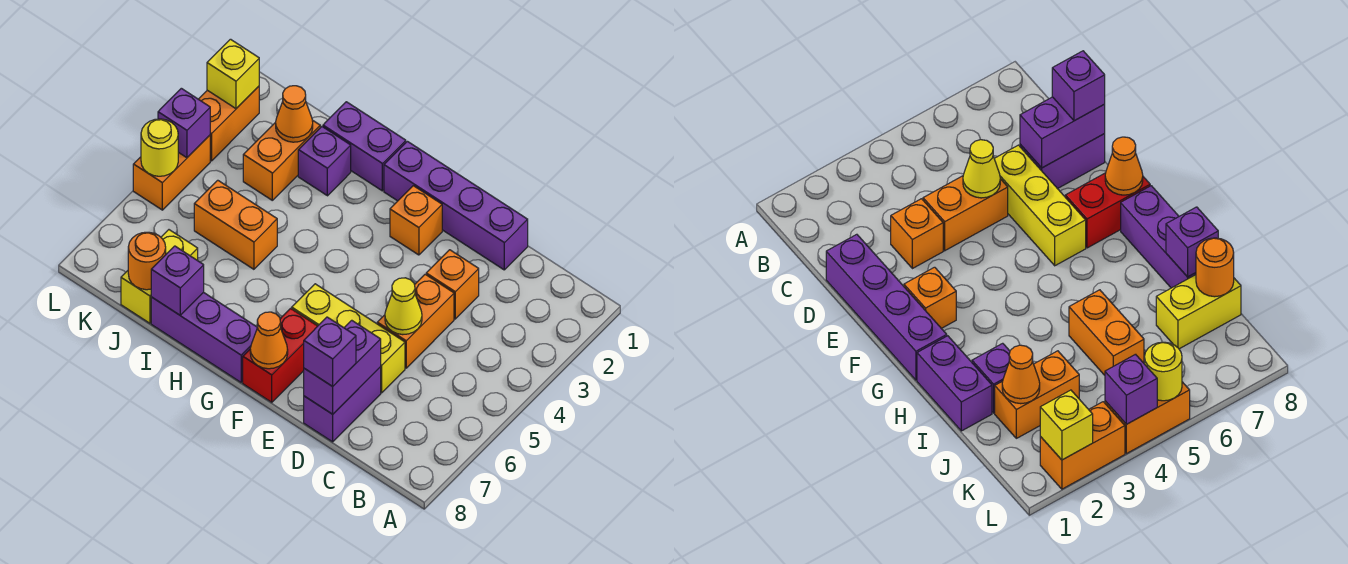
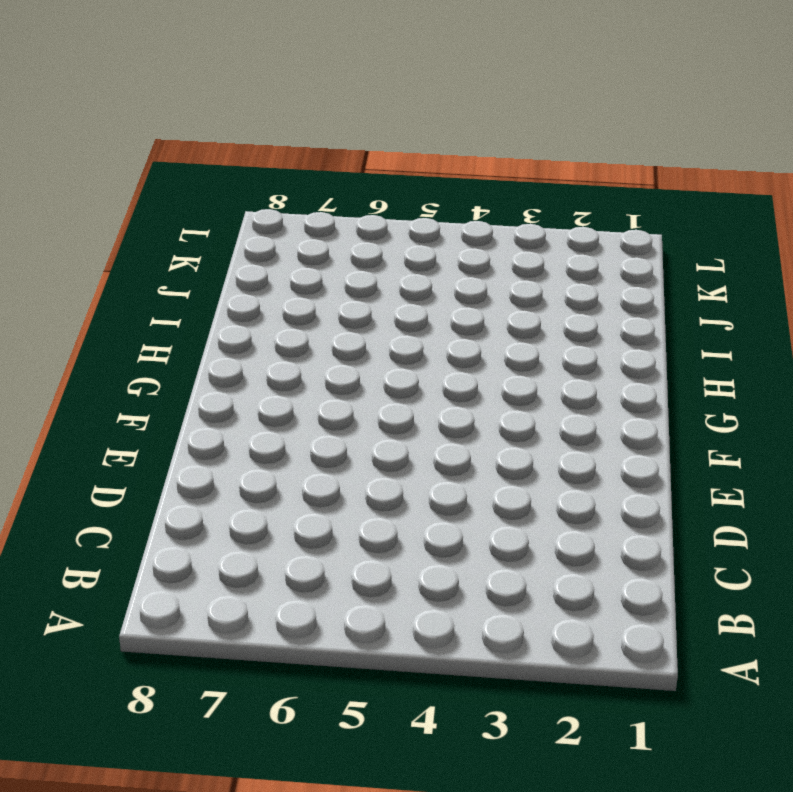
none -> purple brick D1:G1 level 1
none -> orange brick D3 level 1
none -> orange brick D4:D5 level 1

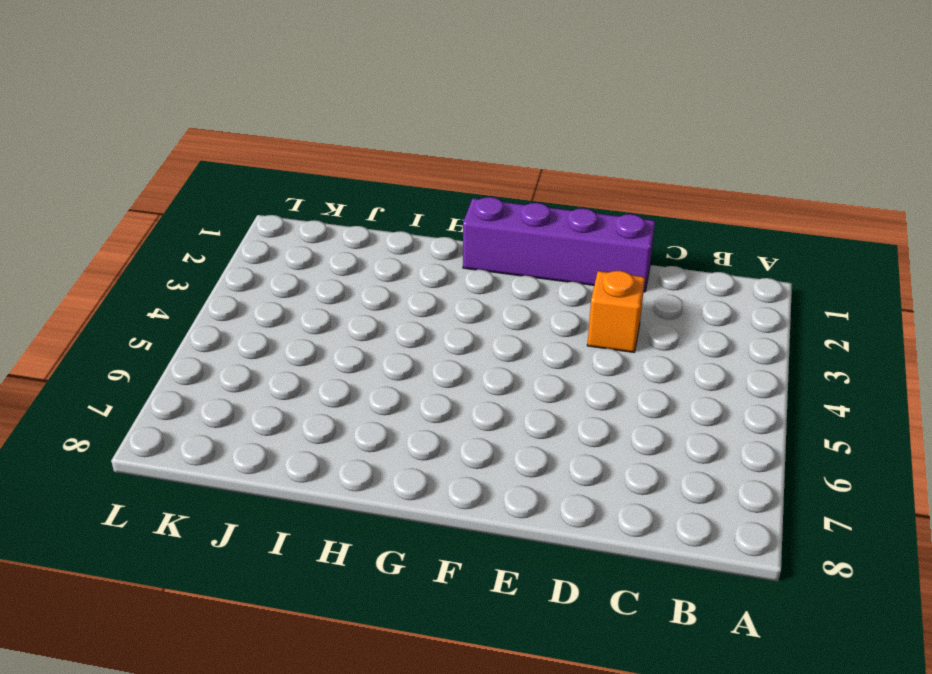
none -> orange brick D4:D5 level 1
none -> yellow brick D6:F6 level 1
none -> purple brick D7:D8 level 1

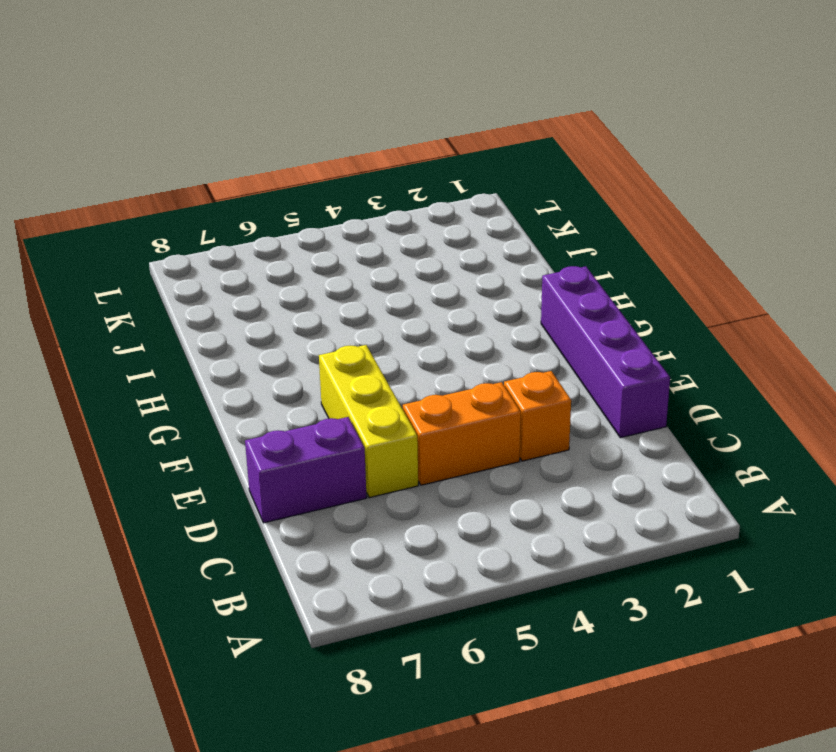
none -> orange brick F2 level 1
none -> red brick F7:F8 level 1
none -> purple brick G8:I8 level 1

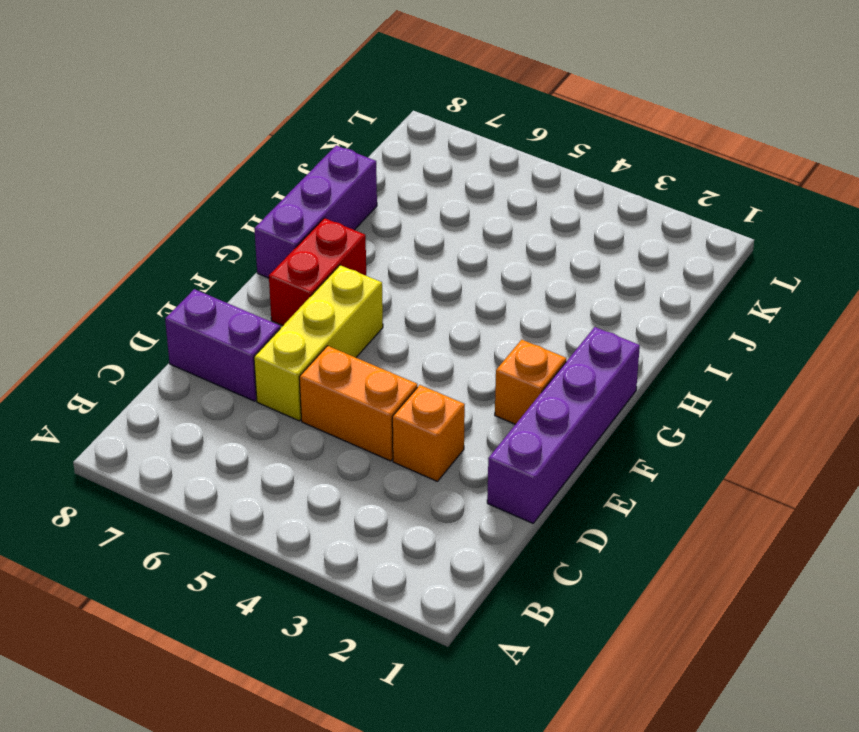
red brick F7:G7 level 1 -> red brick F7:F8 level 1
none -> purple brick H1:I1 level 1
none -> purple brick I2 level 1
none -> orange brick I5:J5 level 1

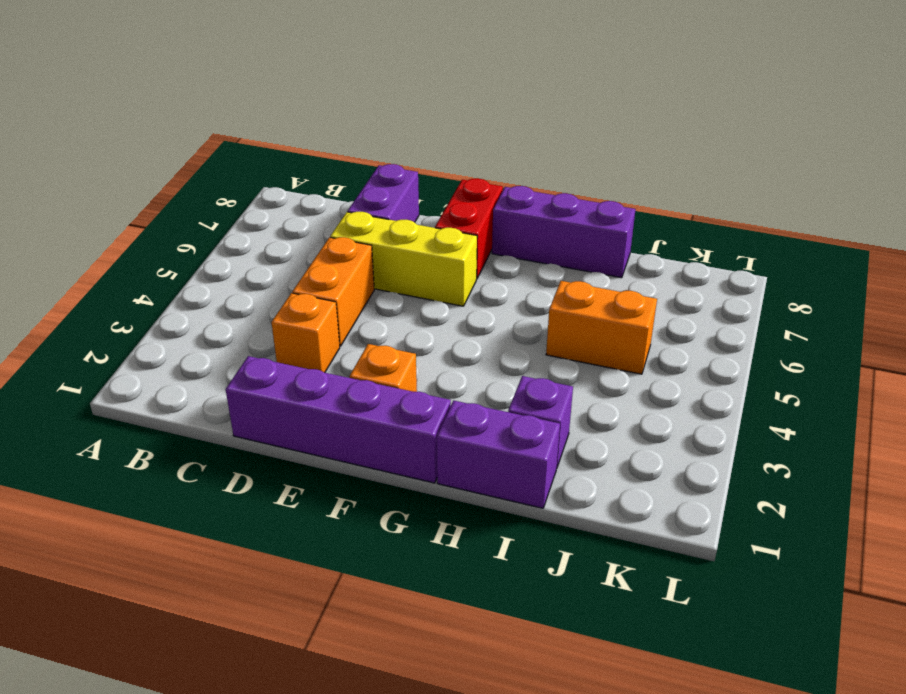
none -> orange brick J2:J3 level 1
none -> yellow brick J7:J8 level 1
none -> orange brick L2:L3 level 1

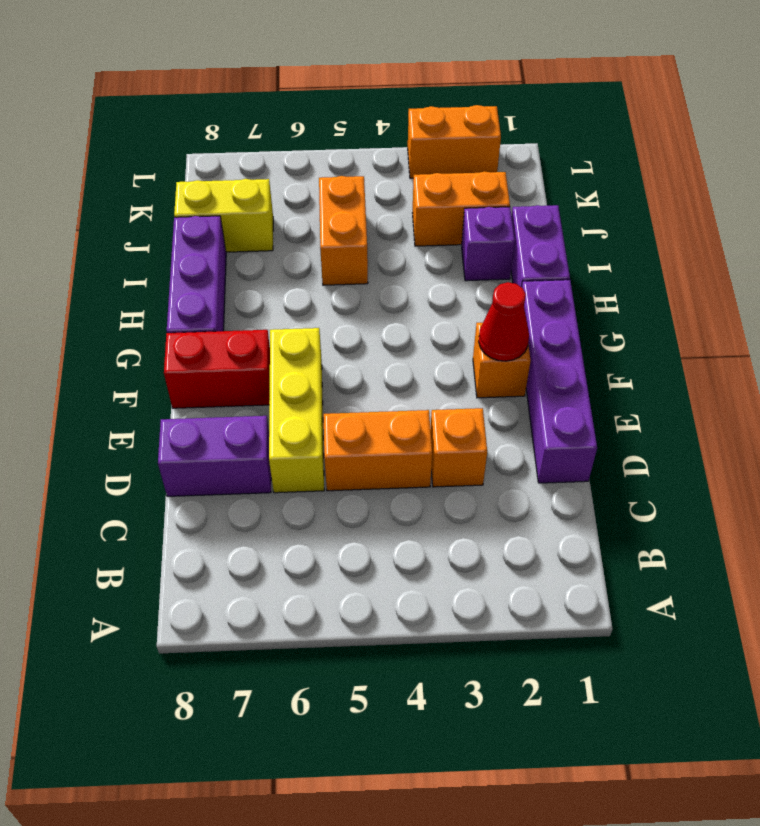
red cone F2 level 2 -> none
none -> orange brick L4:L5 level 1
none -> yellow cone D5 level 2
none -> purple brick D7:D8 level 2

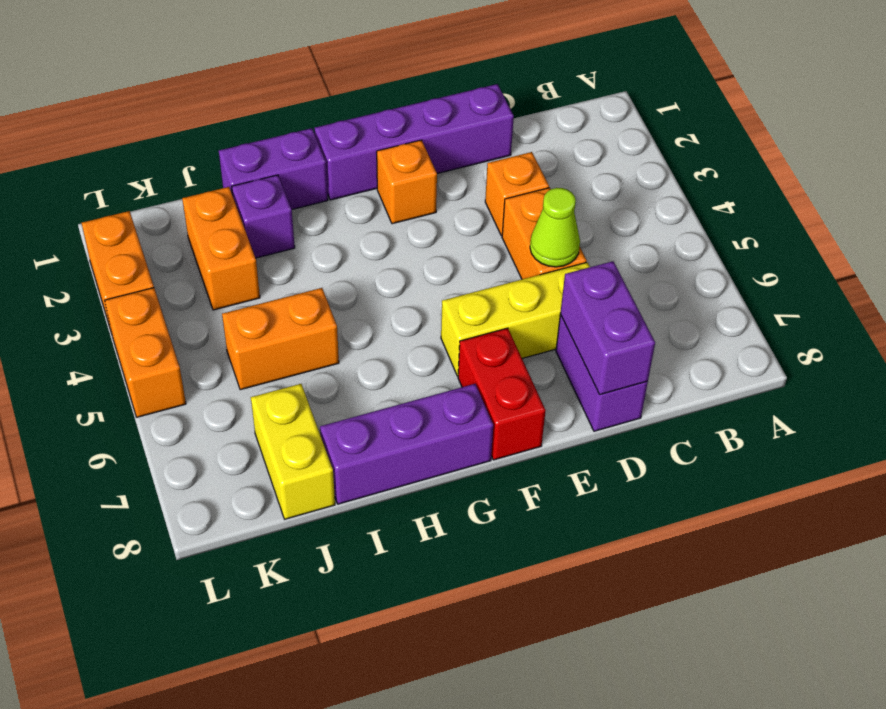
lime cone D5 level 2 -> yellow cone D5 level 2
none -> orange cone F8 level 2
none -> purple brick I8 level 2
none -> orange cone J2 level 2

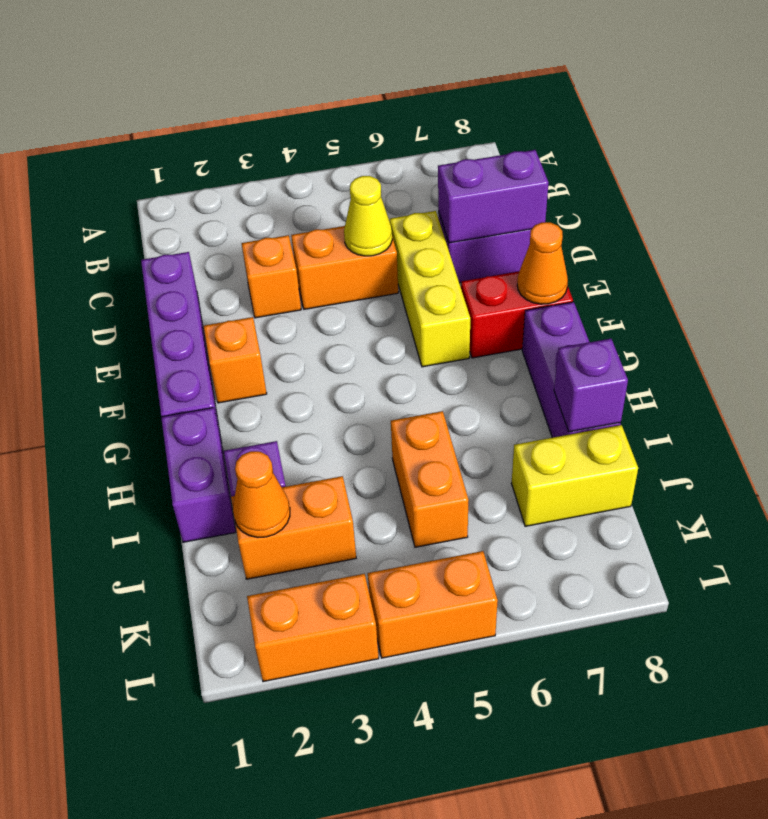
none -> orange round brick J8 level 2
none -> yellow brick L2 level 2
none -> purple brick L4 level 2

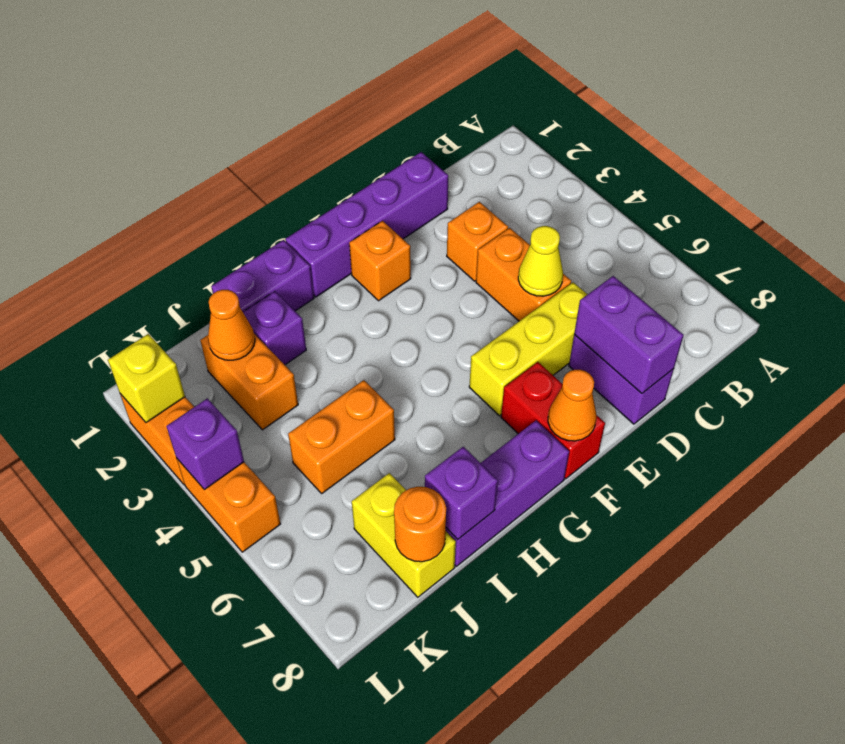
none -> yellow round brick L5 level 2
none -> purple brick D8 level 3

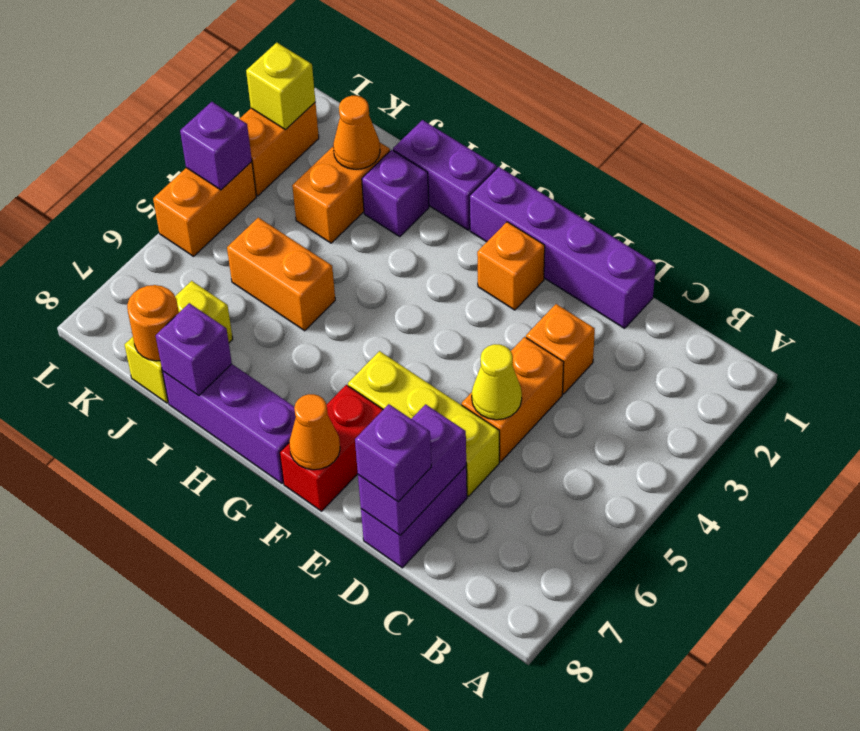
none -> yellow round brick L5 level 2

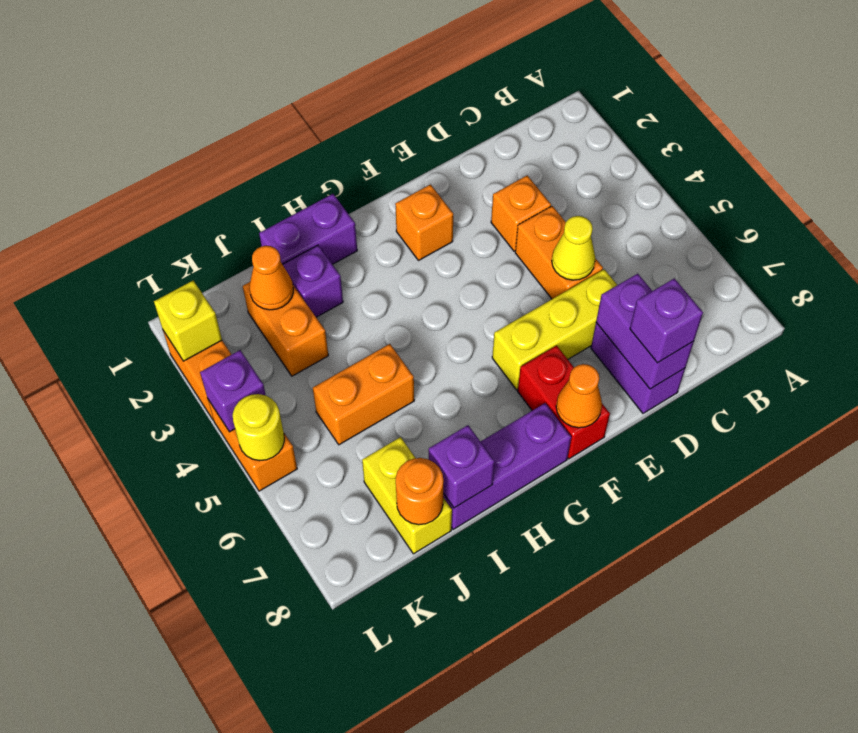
none -> purple brick D1:G1 level 1

